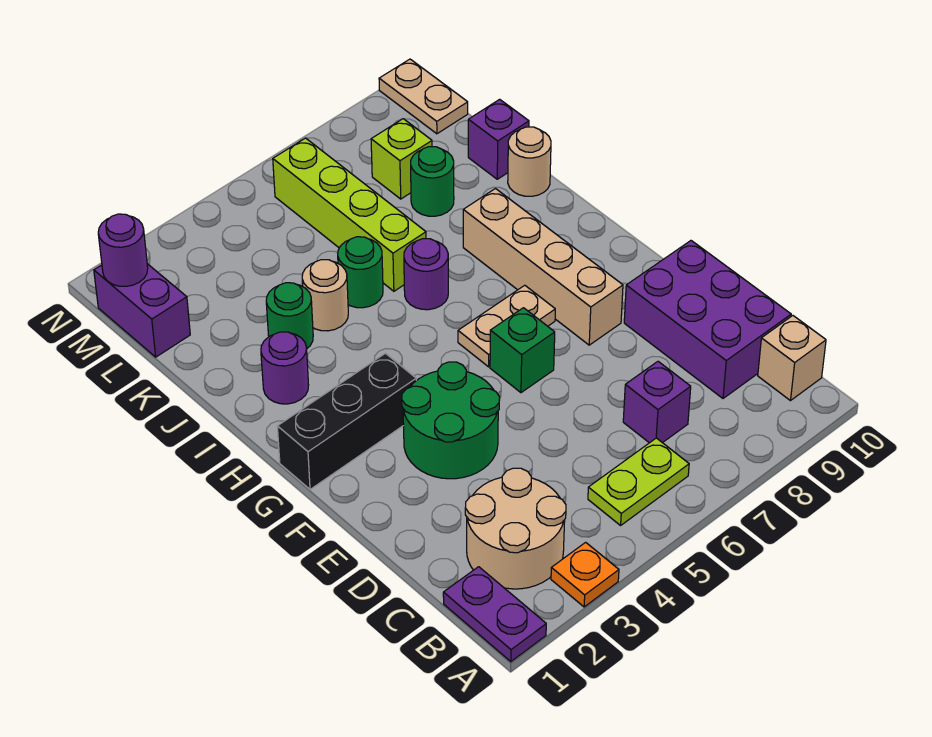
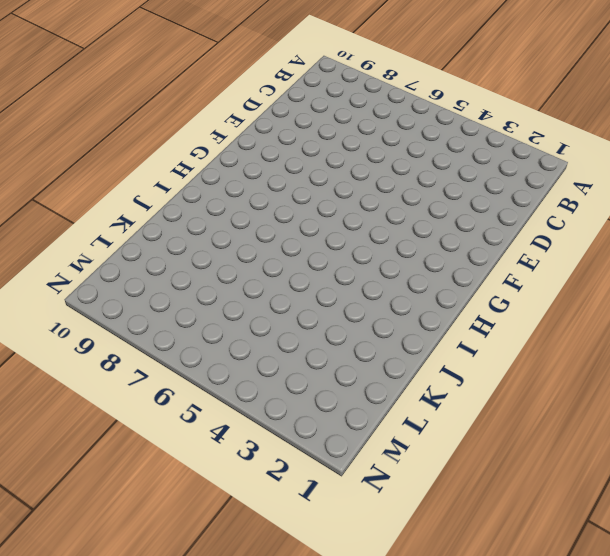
none -> purple plate A1:B1 level 1
none -> orange plate A3 level 1
none -> tan round brick B2:C3 level 1

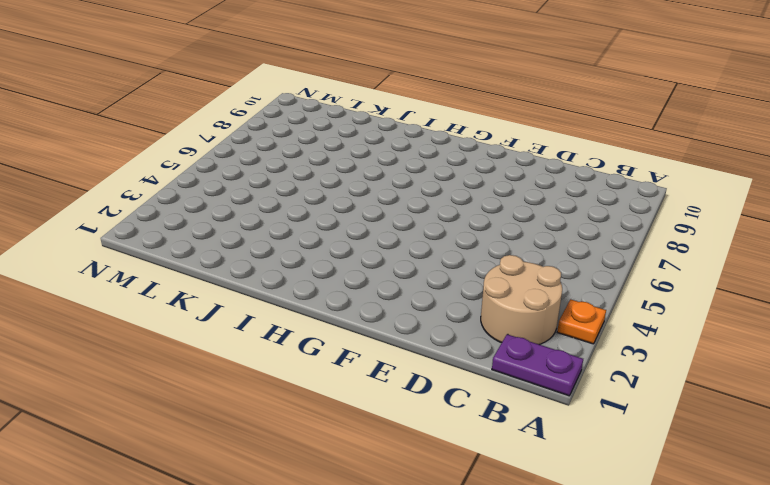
none -> lime plate B5:B6 level 1
none -> tan brick B10 level 1
none -> purple brick C7 level 1

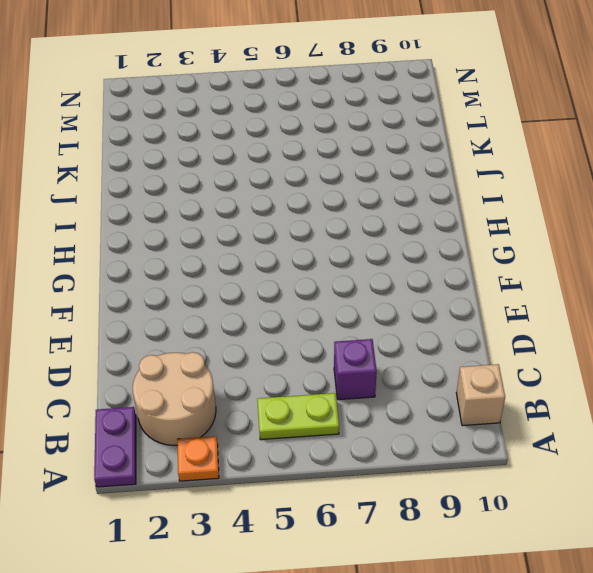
none -> purple brick C9:E10 level 1
none -> green round brick E3:F4 level 1
none -> green brick F6 level 1

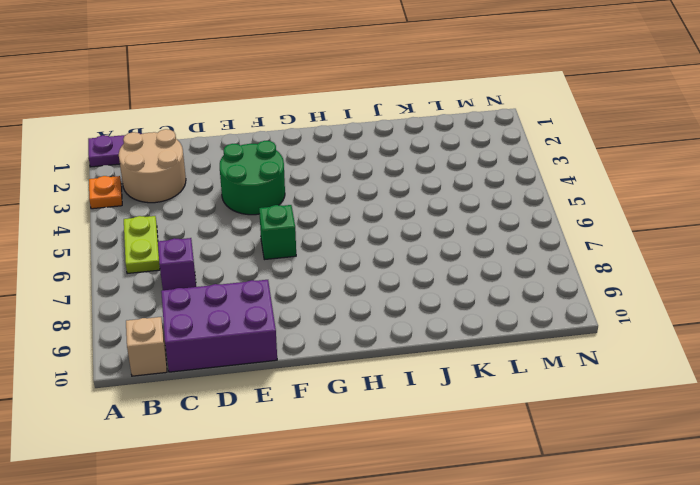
none -> tan brick F8:I8 level 1
none -> black brick G1:G3 level 1
none -> tan plate G6:G7 level 1

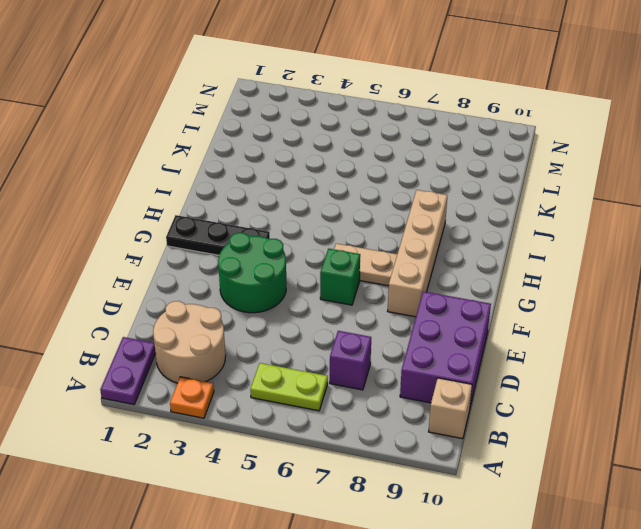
black plate G1:G3 level 1 -> black brick G1:G3 level 1
none -> purple round brick I2 level 1
none -> purple round brick I6 level 1
none -> green round brick J3 level 1

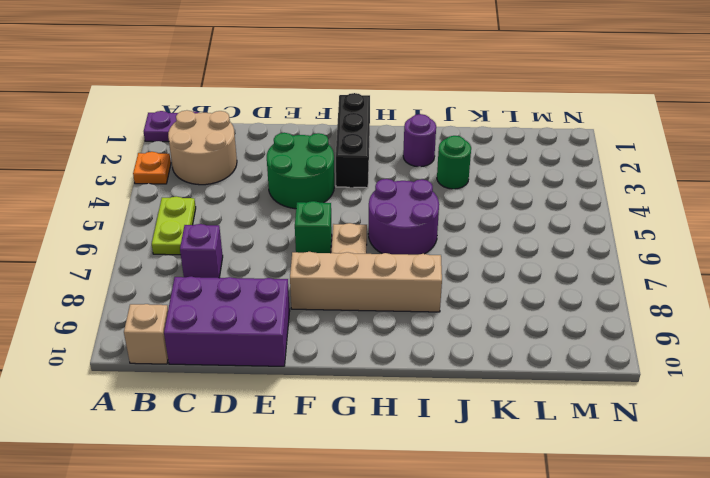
purple round brick H5:I6 level 1 -> purple round brick I6 level 1
none -> tan round brick J4 level 1
none -> green round brick J5 level 1
none -> lime brick J6:M6 level 1

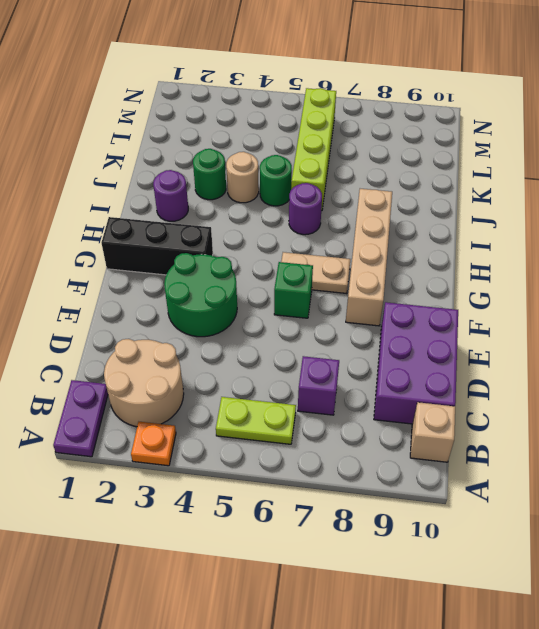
none -> tan round brick J10 level 1
none -> green round brick K8 level 1
none -> purple brick K10 level 1

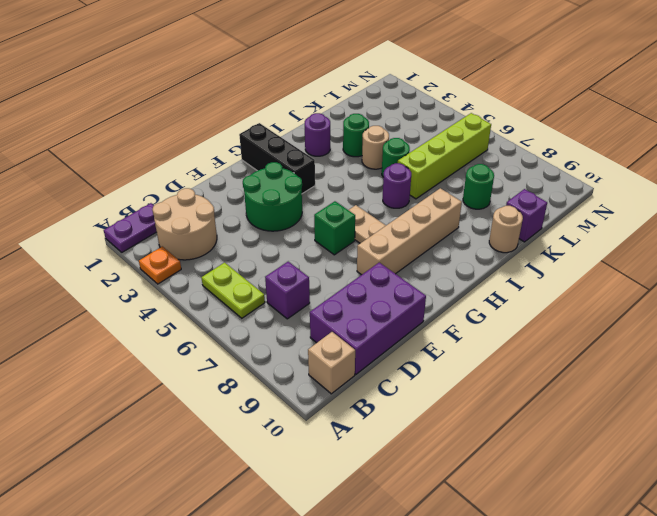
none -> purple brick L1:M1 level 1
none -> lime brick L8 level 1
none -> tan plate M10:N10 level 1

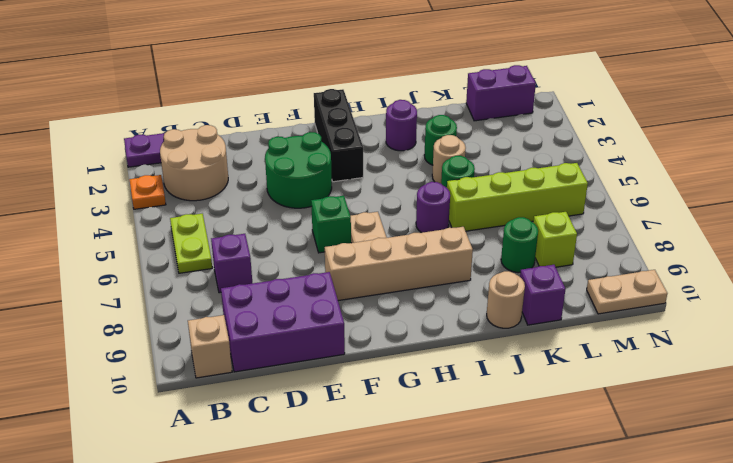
none -> purple round brick M1 level 2

